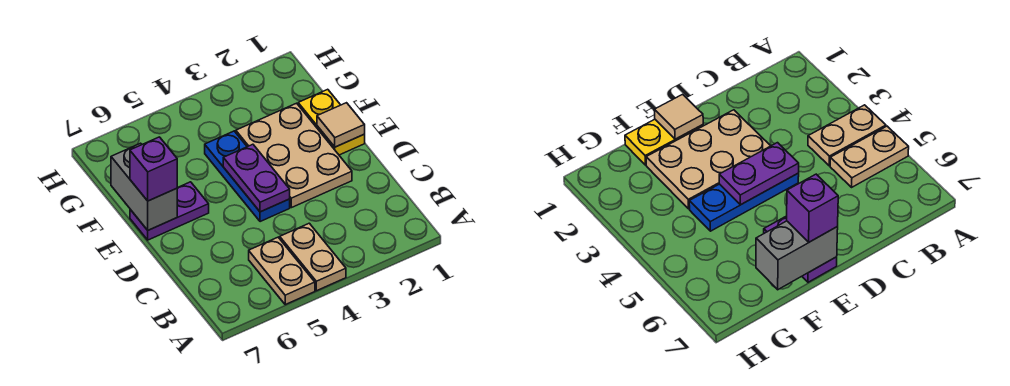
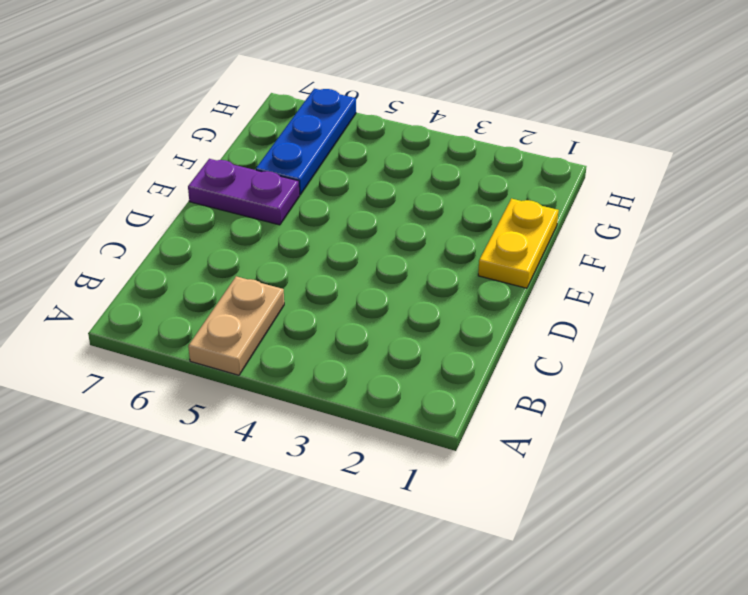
blue plate F6:H6 level 1 -> blue plate D4:F4 level 1
none -> tan plate A4:B4 level 1
none -> tan plate D2:F3 level 1

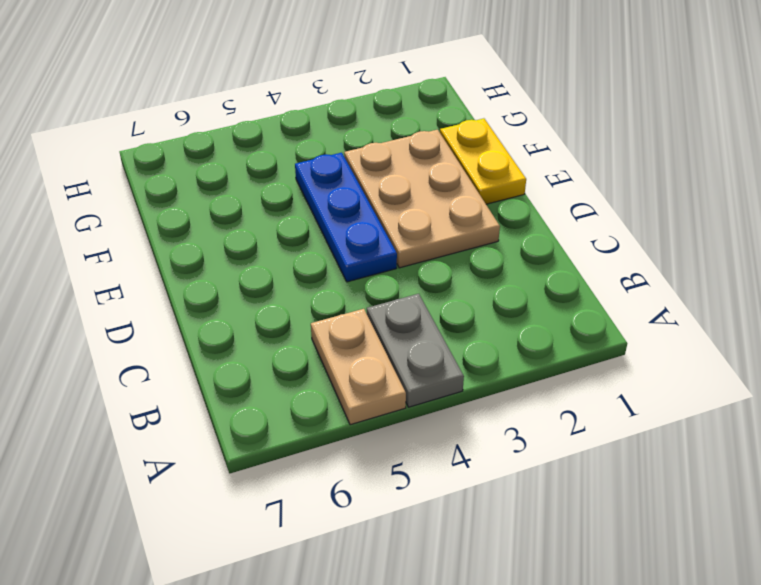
grey plate A4:B4 level 1 -> tan plate A4:B4 level 1
none -> purple plate E6:E7 level 1
none -> purple plate D4:E4 level 2

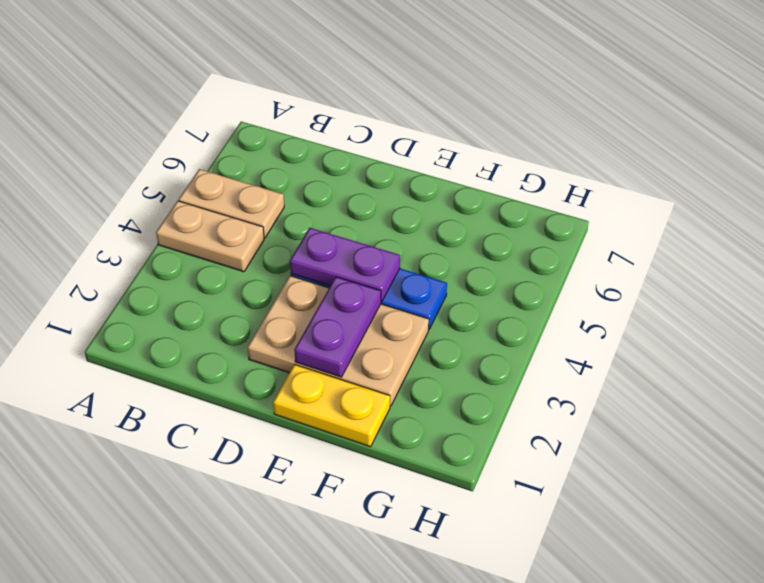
purple plate E2:E3 level 2 -> purple plate E6:E7 level 1
none -> tan tile E1 level 2
none -> grey brick E7:F7 level 2

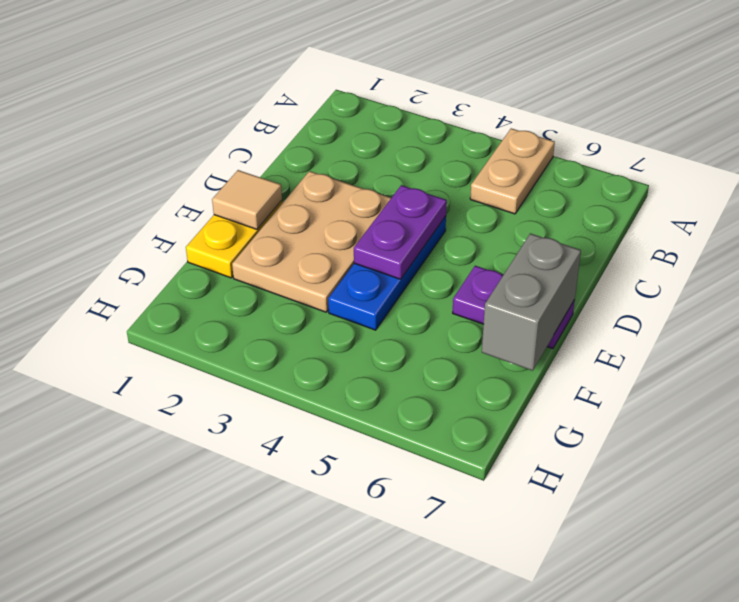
none -> tan plate A4:B4 level 1
none -> purple brick E7 level 3

